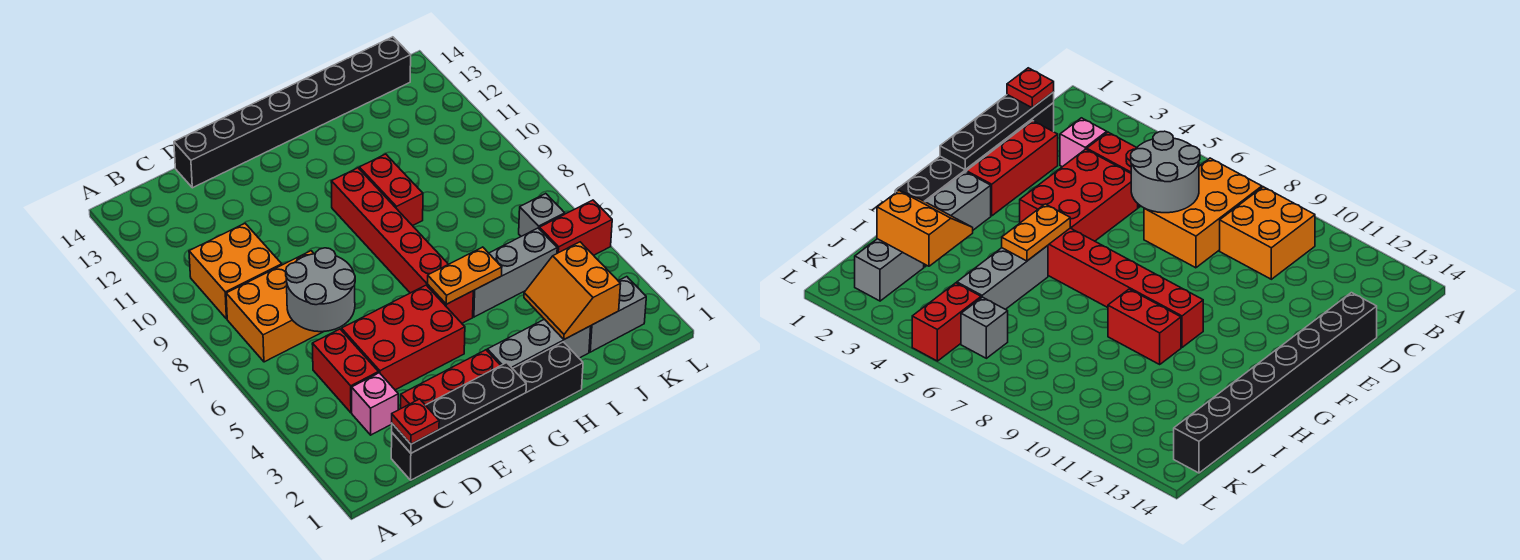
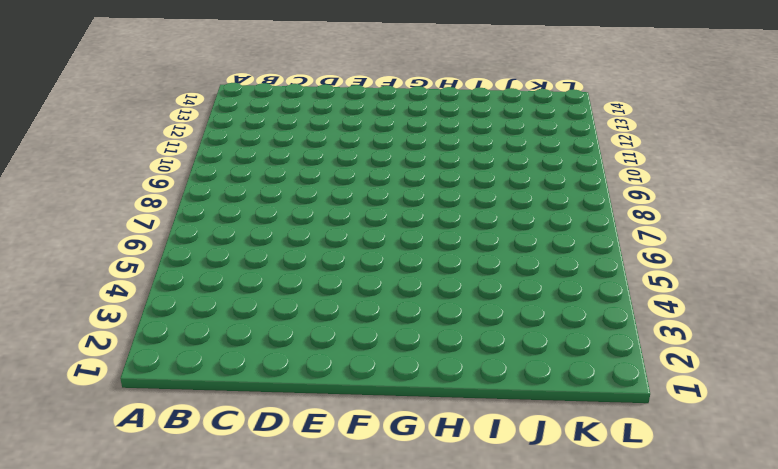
none -> orange brick B7:D8 level 1
none -> orange brick B9:C10 level 1
none -> black brick C1:H1 level 1

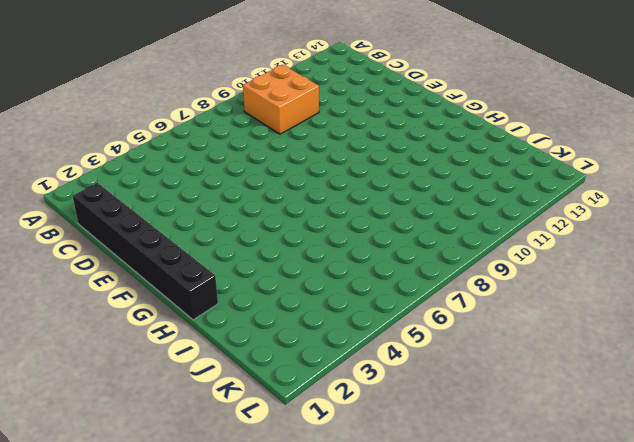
none -> orange brick B7:D8 level 1
none -> pink brick C3 level 1
none -> red brick C4:C5 level 1

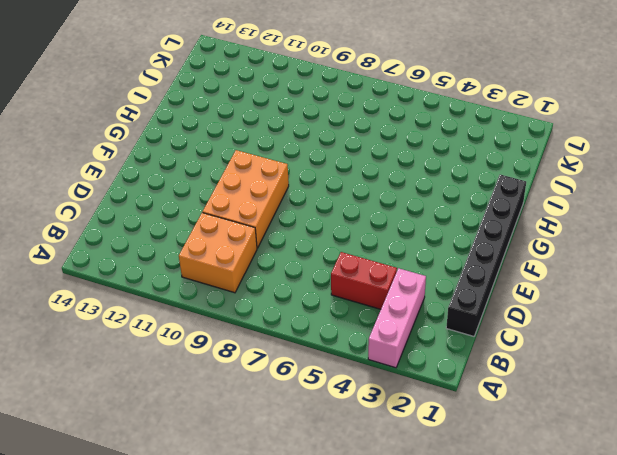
pink brick A3:C3 level 1 -> pink brick C3 level 1
orange brick D9:F10 level 1 -> orange brick B7:D8 level 1
none -> red brick D2:F2 level 1
none -> red brick D4:F5 level 1
none -> black brick D14:K14 level 1

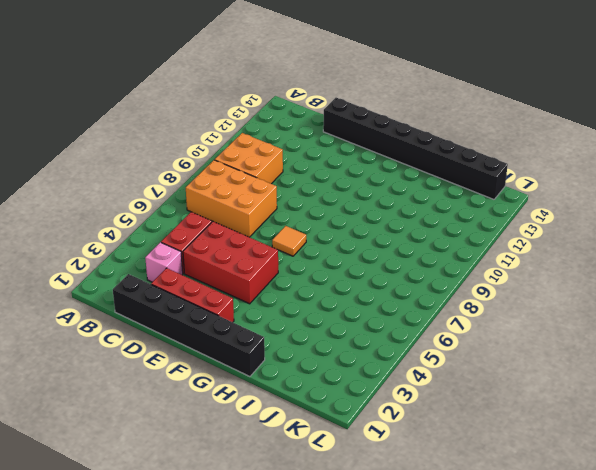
orange tile F7 level 1 -> none
none -> grey brick G2:I2 level 1
none -> red brick G5:G10 level 1
none -> grey brick H5:J5 level 1

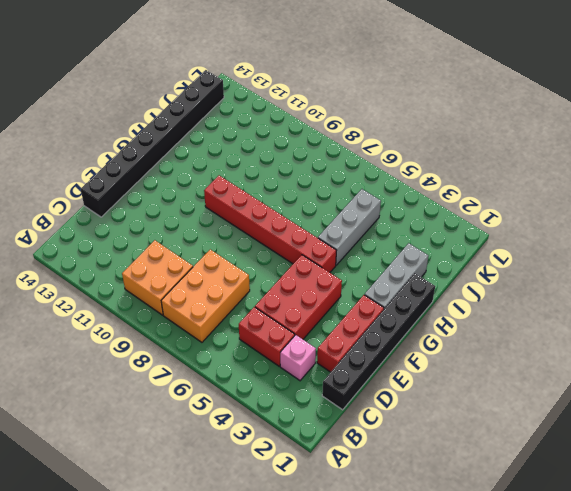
none -> red brick H9:H10 level 1
none -> grey brick J2:K2 level 1
none -> red brick K5:L5 level 1

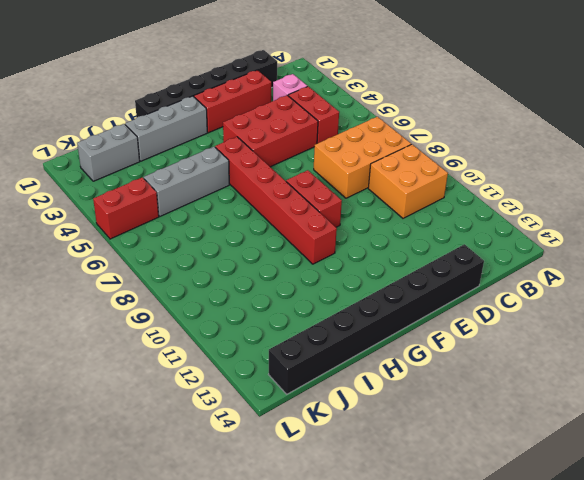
red brick F8:F9 level 1 -> red brick H9:H10 level 1
none -> grey brick K6 level 1
none -> black plate C1:F1 level 2
none -> grey round brick C6:D7 level 2

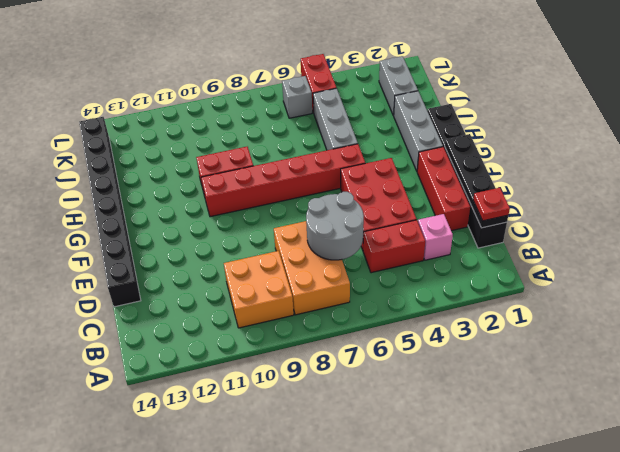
none -> orange plate G5:H5 level 2
none -> orange slope I2:J3 level 2 top J

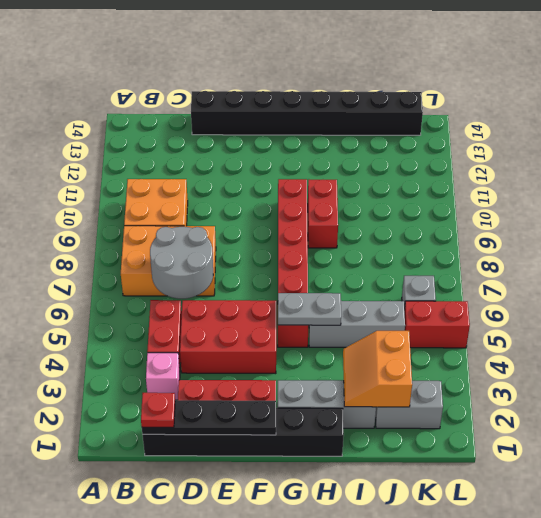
grey plate G5:H5 level 2 -> orange plate G5:H5 level 2

